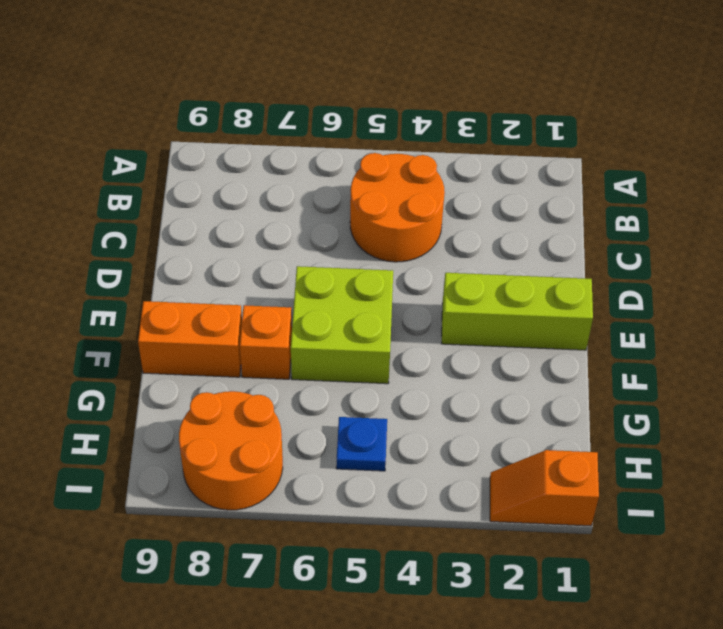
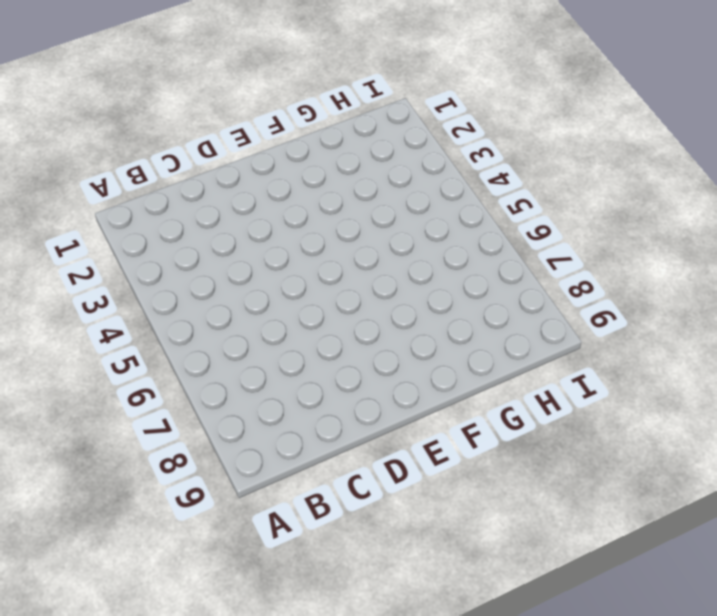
none -> orange round brick B4:C5 level 1
none -> lime brick E1:E3 level 1

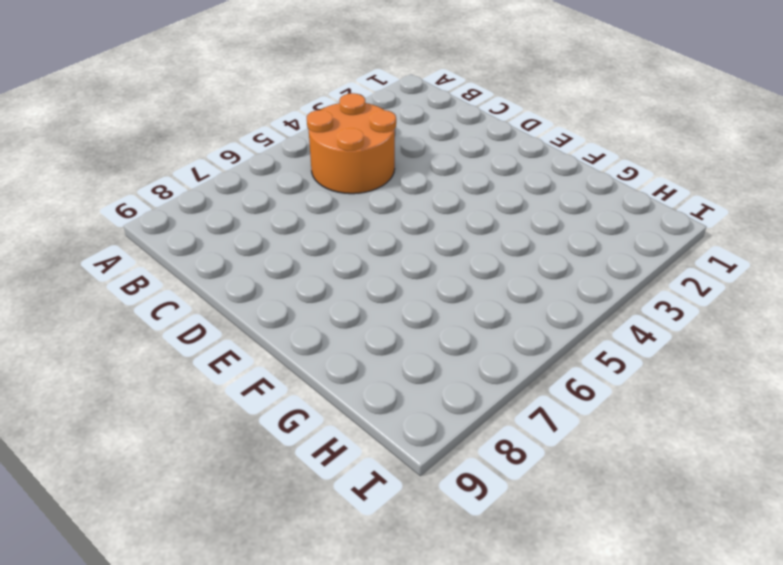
none -> lime brick E1:E3 level 1
none -> lime brick E5:F6 level 1

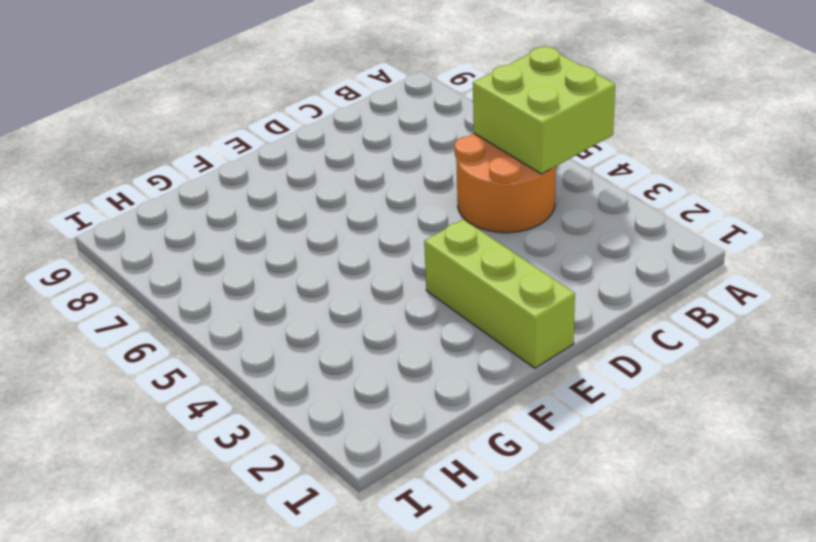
lime brick A4:B5 level 2 -> lime brick E5:F6 level 1
none -> orange brick F7 level 1
none -> orange brick F8:F9 level 1

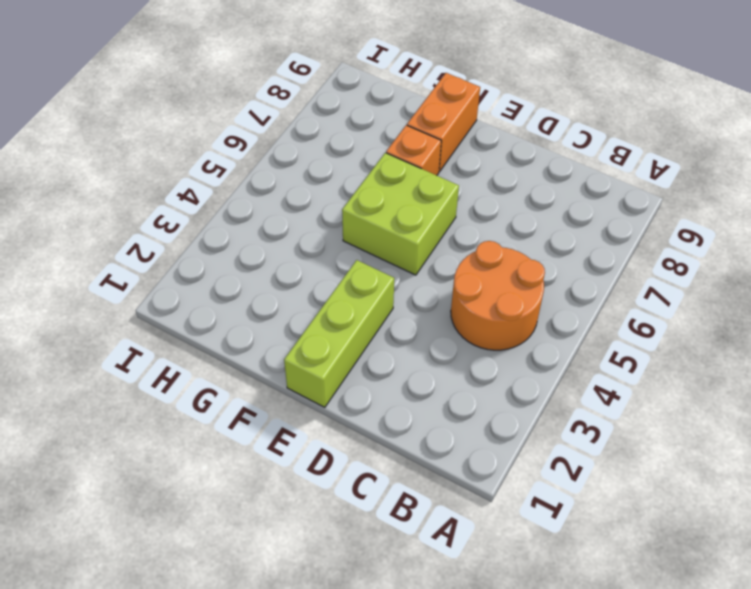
none -> blue plate H5 level 1
none -> orange round brick H7:I8 level 1

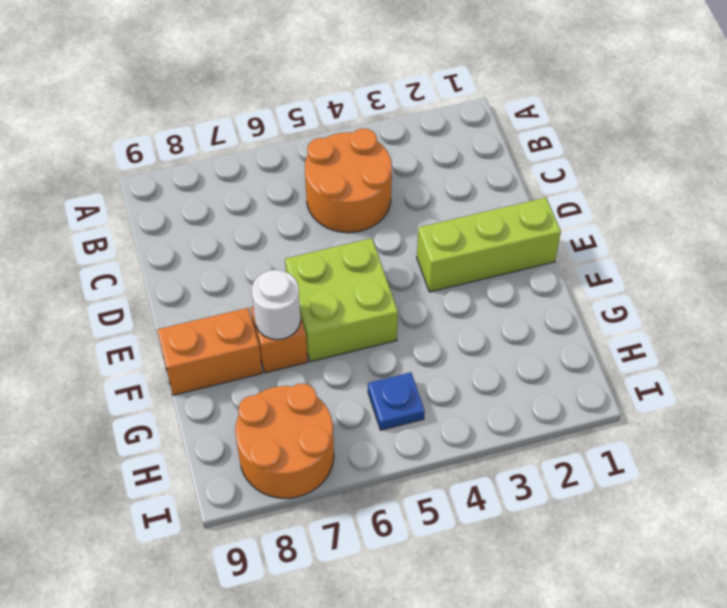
white round brick F7 level 2 -> none
none -> orange slope I1:I2 level 1 top 1

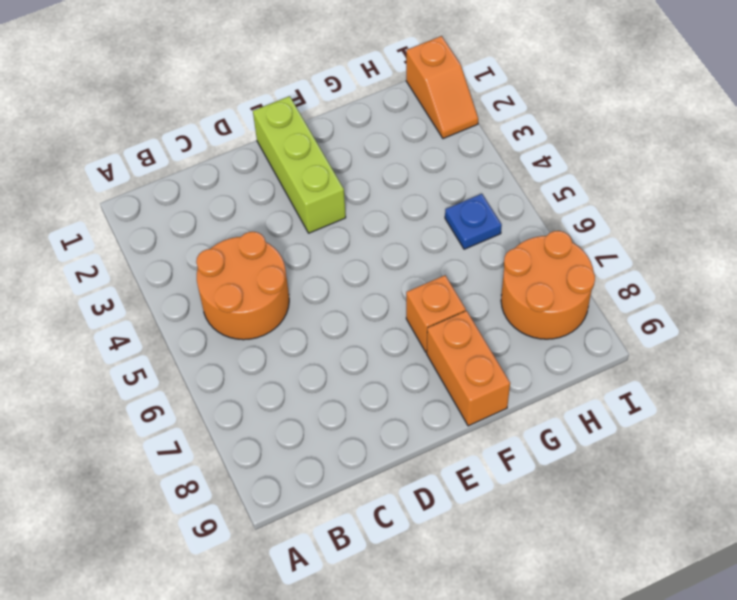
none -> lime brick E5:F6 level 1

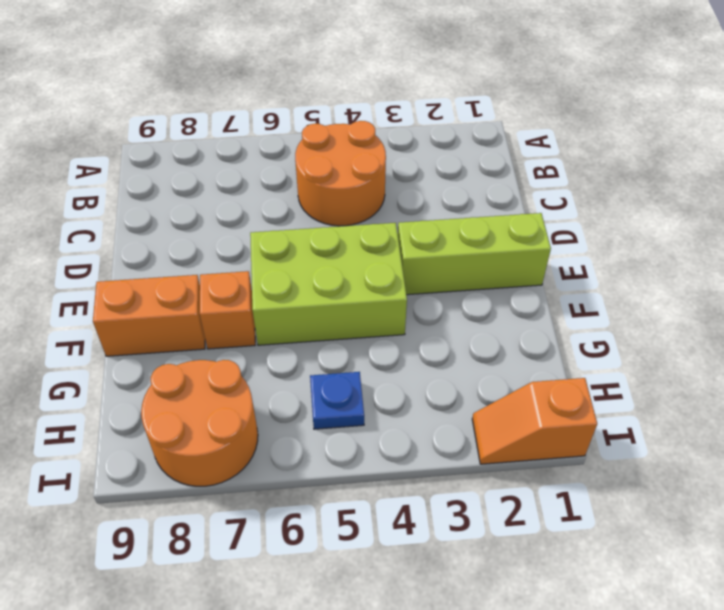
lime brick E4:F6 level 1 -> lime brick E5:F6 level 1

